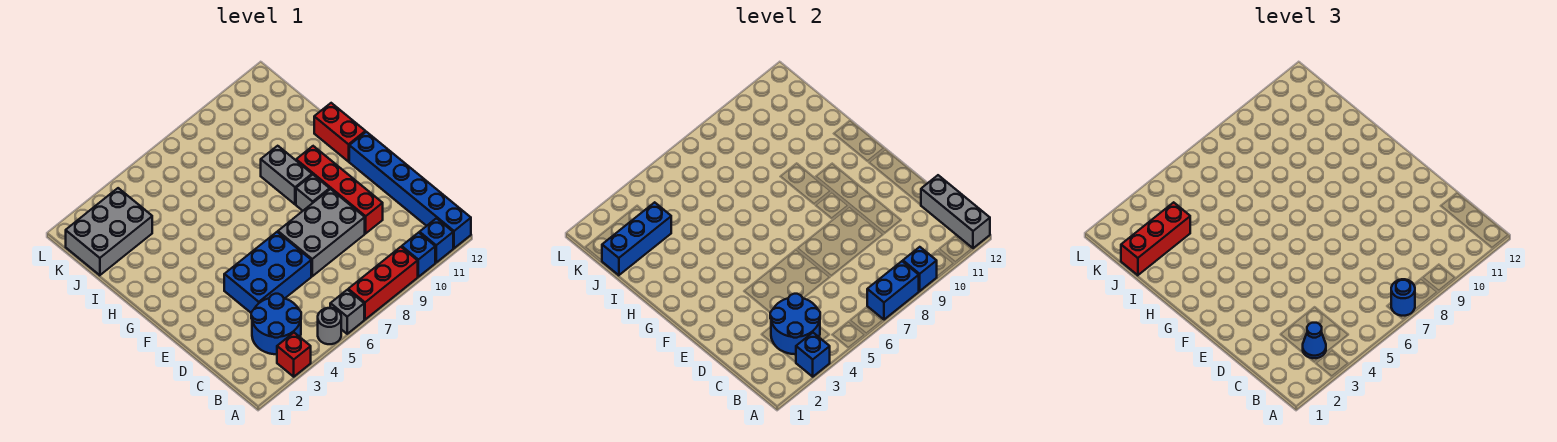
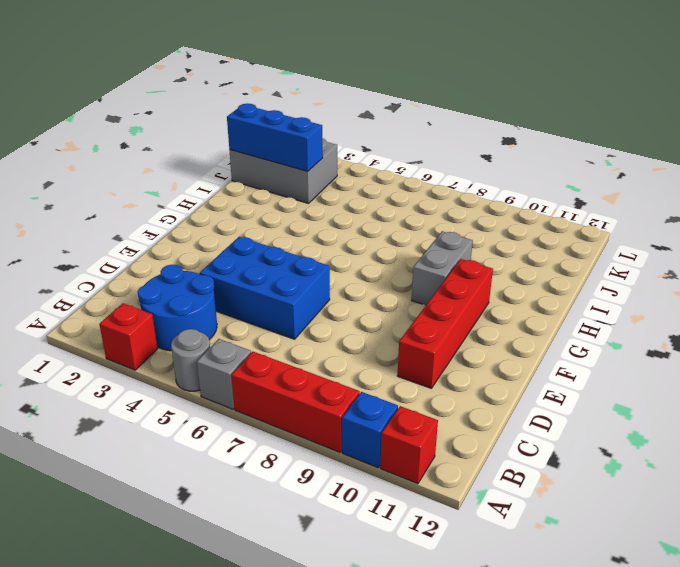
red brick A11 level 1 -> blue brick A11 level 1
none -> blue brick A12:F12 level 1
none -> grey brick D7:E9 level 1
none -> grey brick F9 level 1

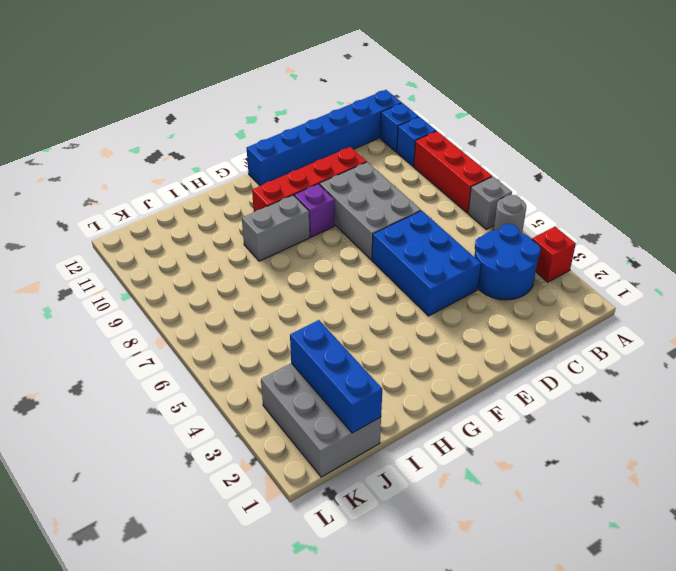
purple brick F9 level 1 -> grey brick F9 level 1
none -> red brick G12:H12 level 1
none -> blue brick A3 level 2
none -> blue brick A7:A8 level 2

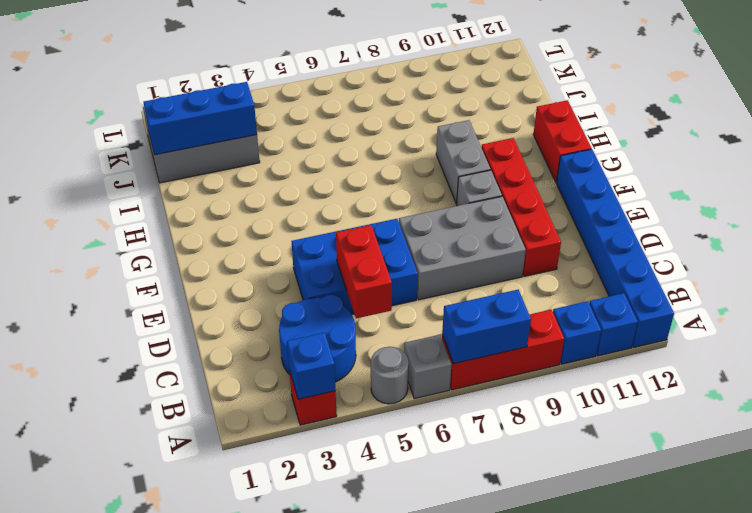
red brick C5:D5 level 2 -> none
none -> blue brick A9 level 2
none -> grey brick A12:C12 level 2
none -> blue round brick B3:C4 level 2

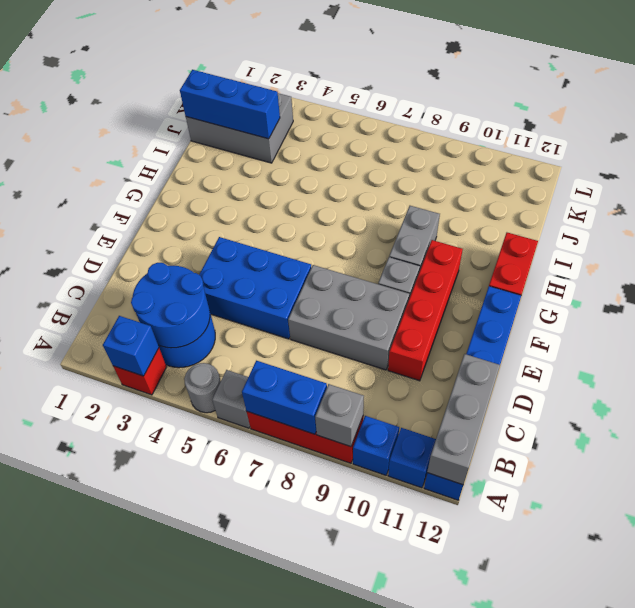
grey brick A9 level 2 -> blue brick A9 level 2
none -> blue round brick A7 level 3
none -> blue cone B3 level 3
none -> red brick J1:J3 level 3

